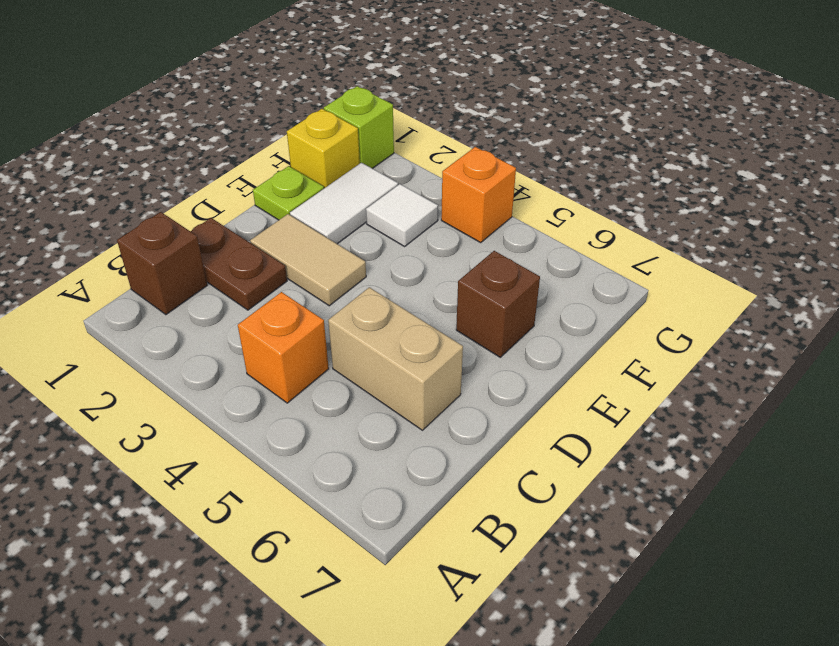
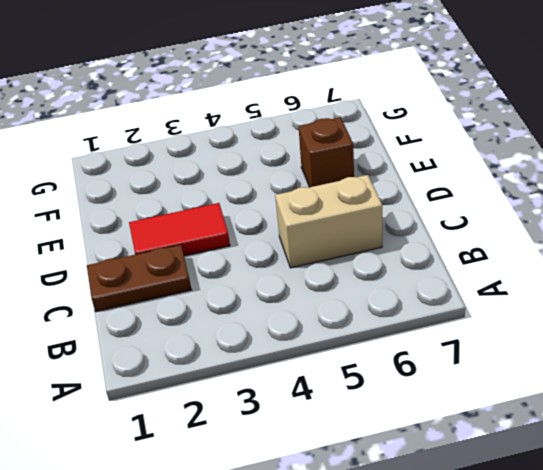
red tile D2:D3 level 1 -> tan tile D2:D3 level 1
none -> brown brick B1 level 1
none -> orange brick B4 level 1
none -> lime plate E1 level 1

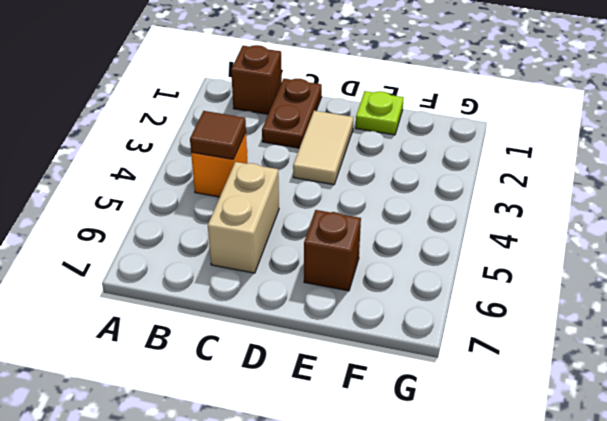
brown tile B4 level 2 -> none
none -> white tile E2:F2 level 1
none -> yellow brick F1 level 1
none -> white tile F3 level 1

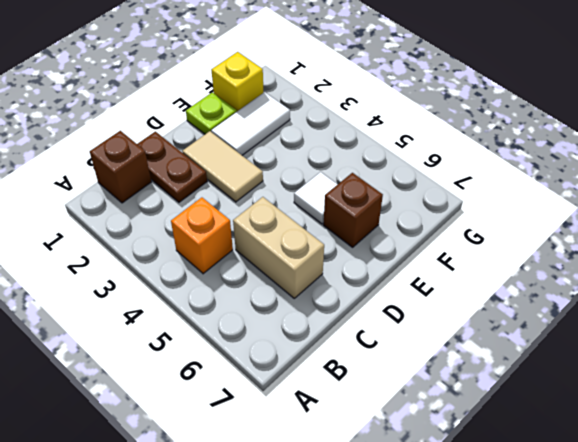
white tile E5 level 1 -> white tile F3 level 1
none -> lime brick G1 level 1
none -> orange brick G4 level 1

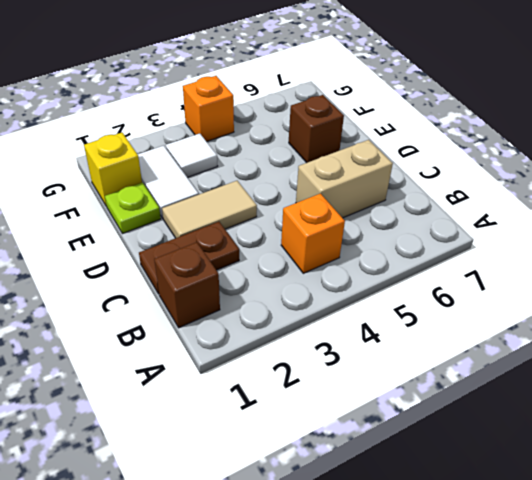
none -> lime brick G1 level 1

